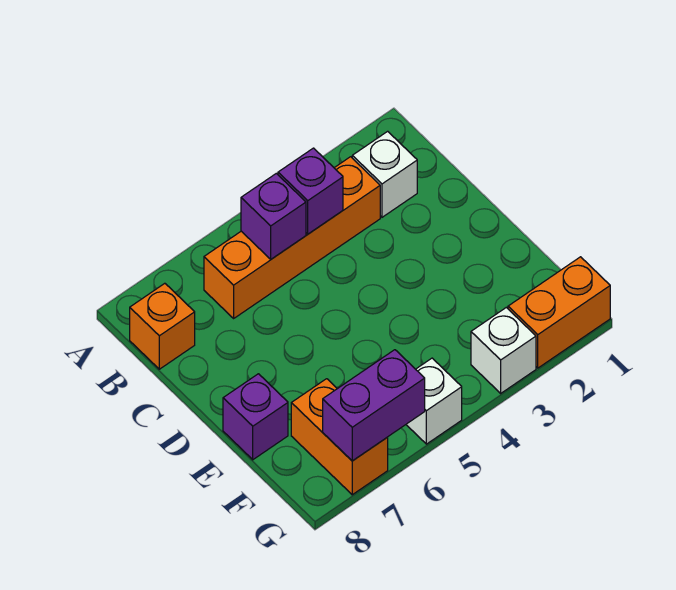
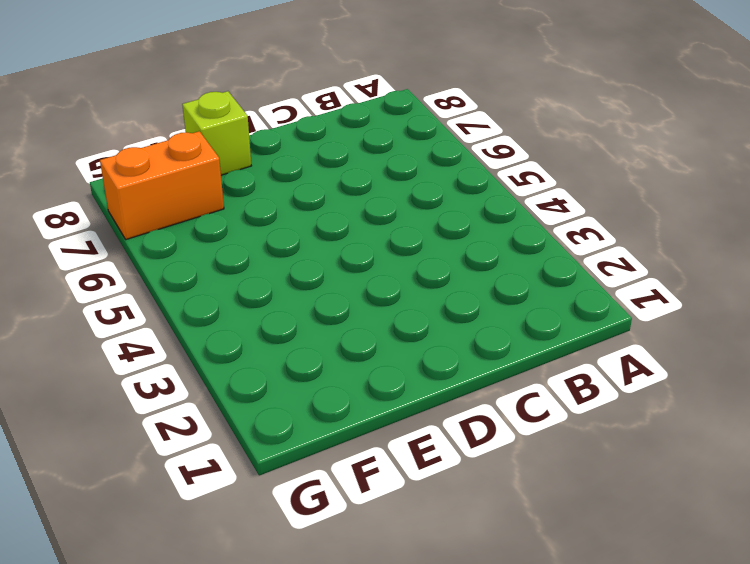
lime brick E8 level 1 -> purple brick E8 level 1
none -> white brick B2 level 1
none -> orange brick B3:B6 level 1

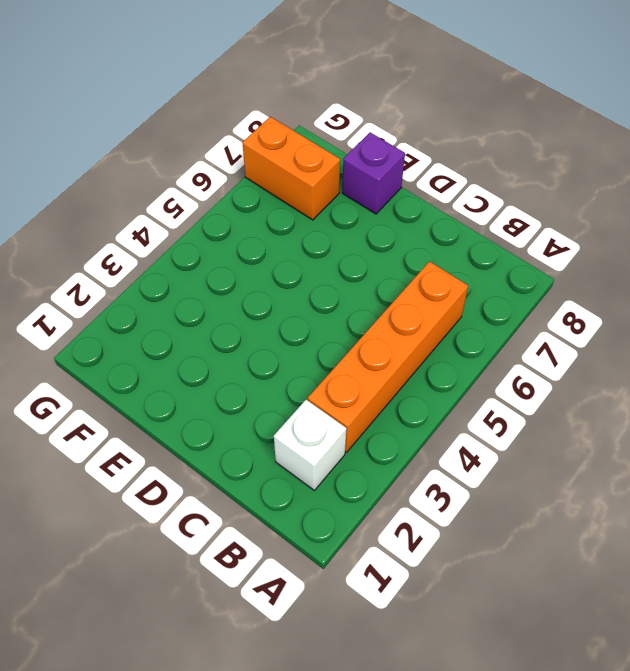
none -> orange brick B8 level 1
none -> orange brick G1:G2 level 1

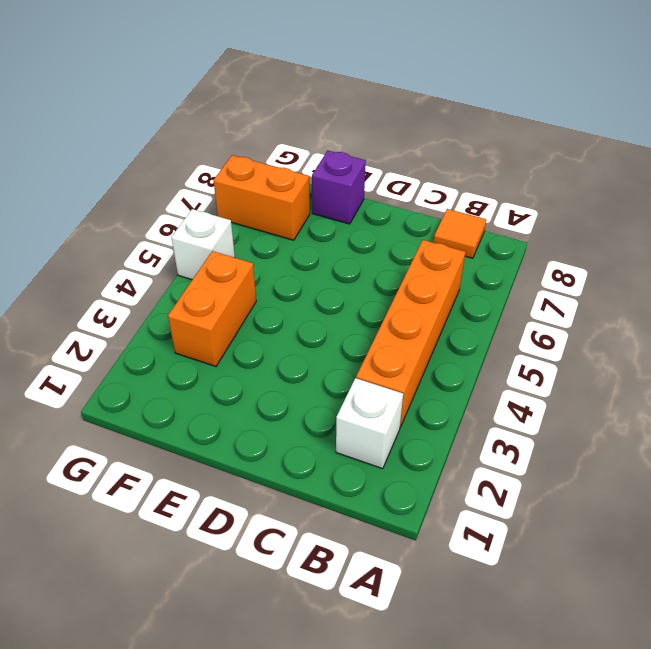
orange tile B8 level 1 -> orange brick B8 level 1
orange brick F3:F4 level 1 -> orange brick G1:G2 level 1
none -> white brick G3 level 1
none -> purple brick B4 level 2

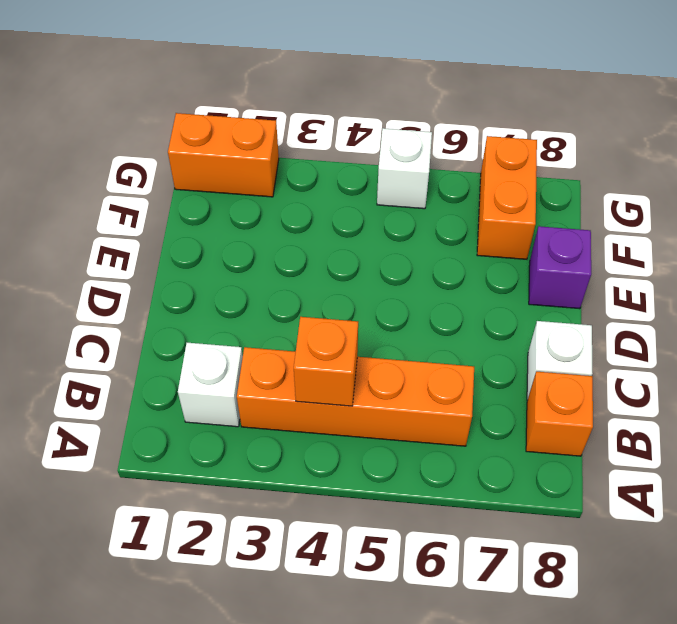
orange brick B4 level 2 -> purple brick B4 level 2
white brick C8 level 1 -> white brick G3 level 1
none -> purple brick B5 level 2
none -> purple brick G6:G7 level 2

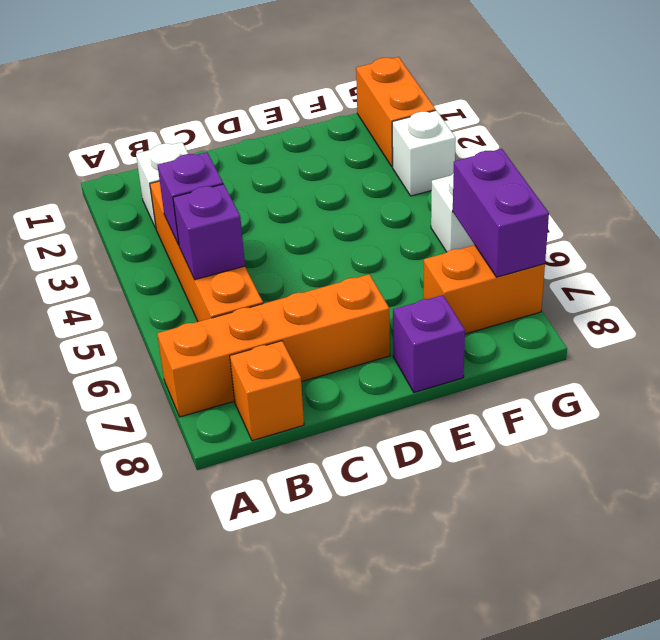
orange brick A7:D7 level 1 -> none

